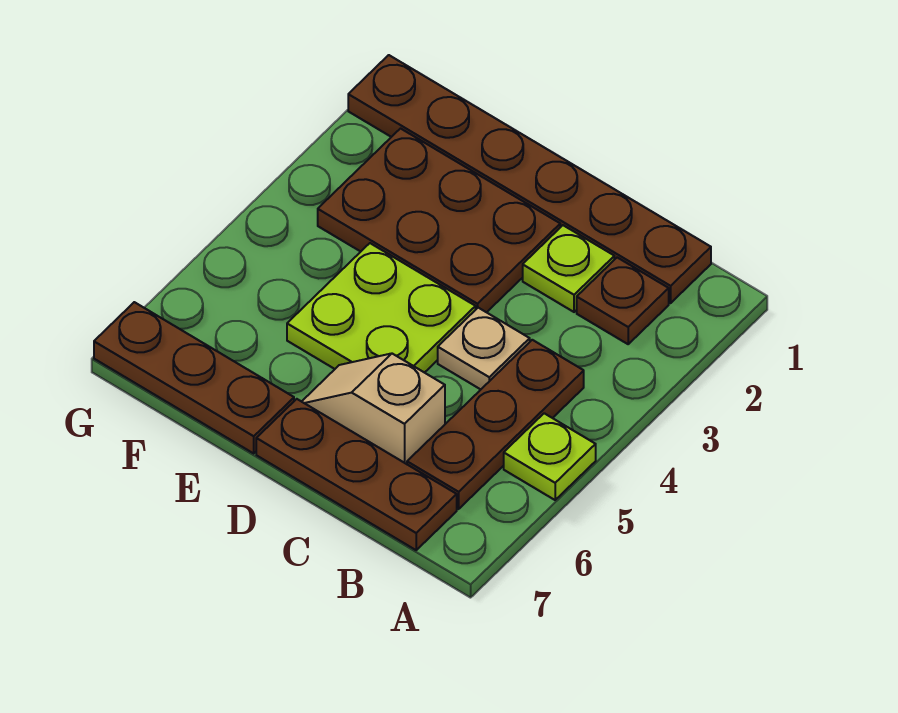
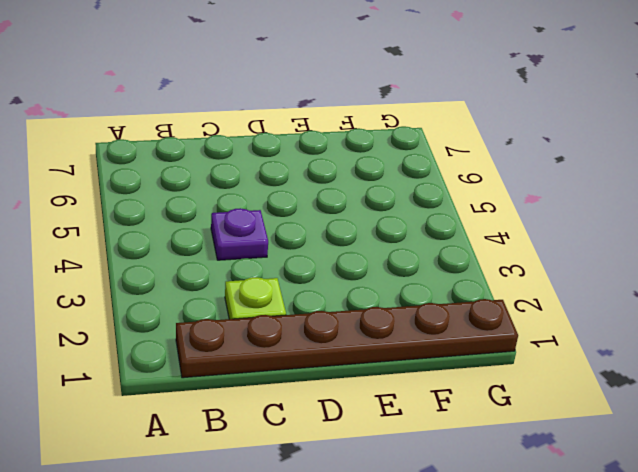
purple plate C4 level 1 -> tan plate C4 level 1
none -> lime plate A5 level 1
none -> brown plate B2 level 1

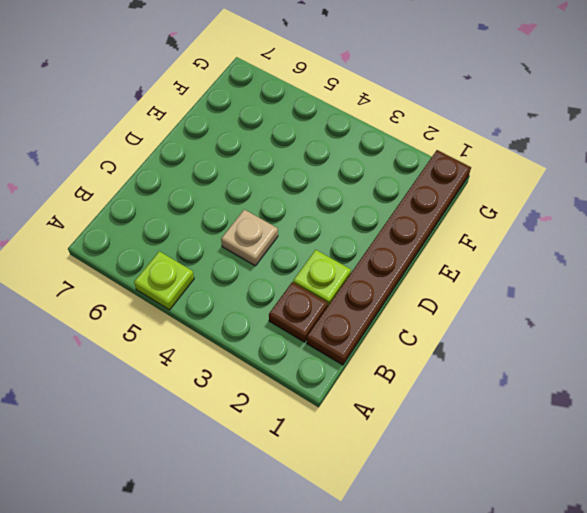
none -> brown plate B4:B6 level 1
none -> brown plate B7:D7 level 1

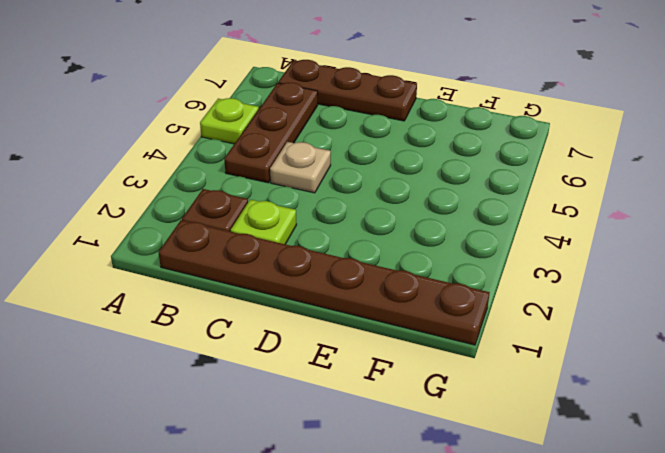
none -> tan slope C6:D6 level 1 top C
none -> brown plate D2:F3 level 1

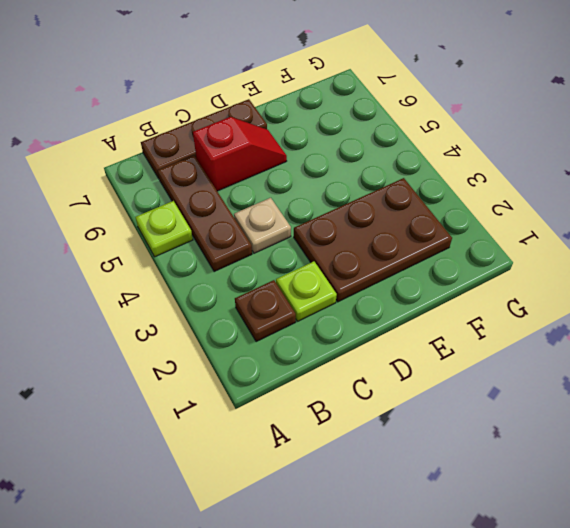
red slope C6:D6 level 1 top C -> tan slope C6:D6 level 1 top C
none -> brown plate B1:G1 level 1
none -> lime plate D4:E5 level 1

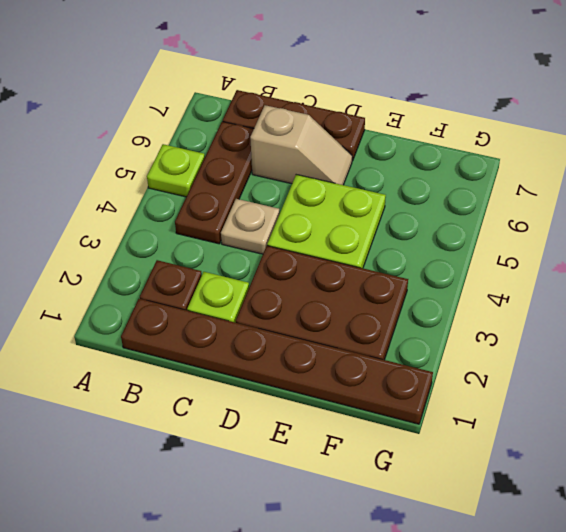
none -> brown plate E7:G7 level 1

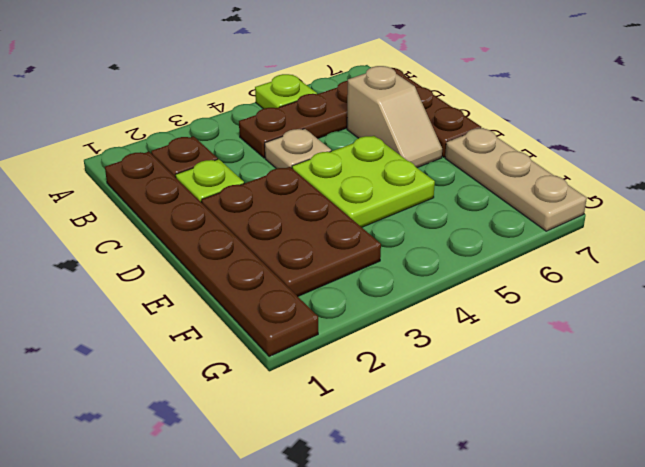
tan plate E7:G7 level 1 -> brown plate E7:G7 level 1

